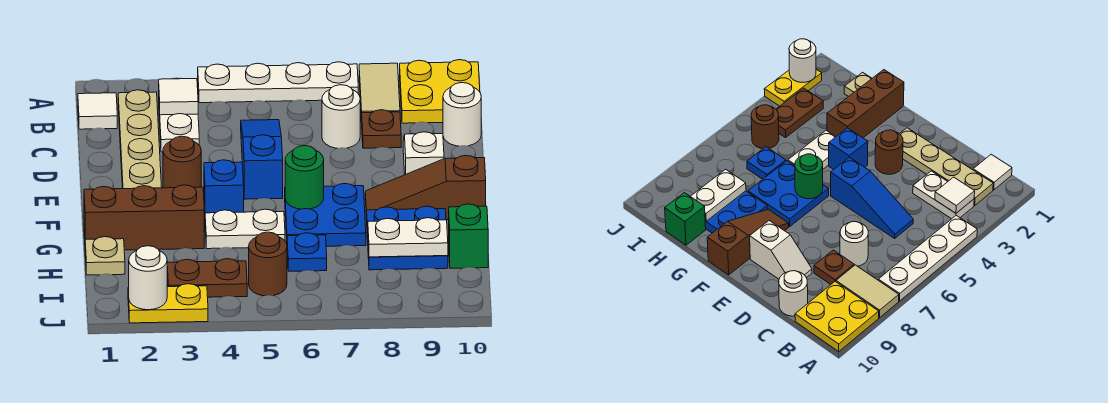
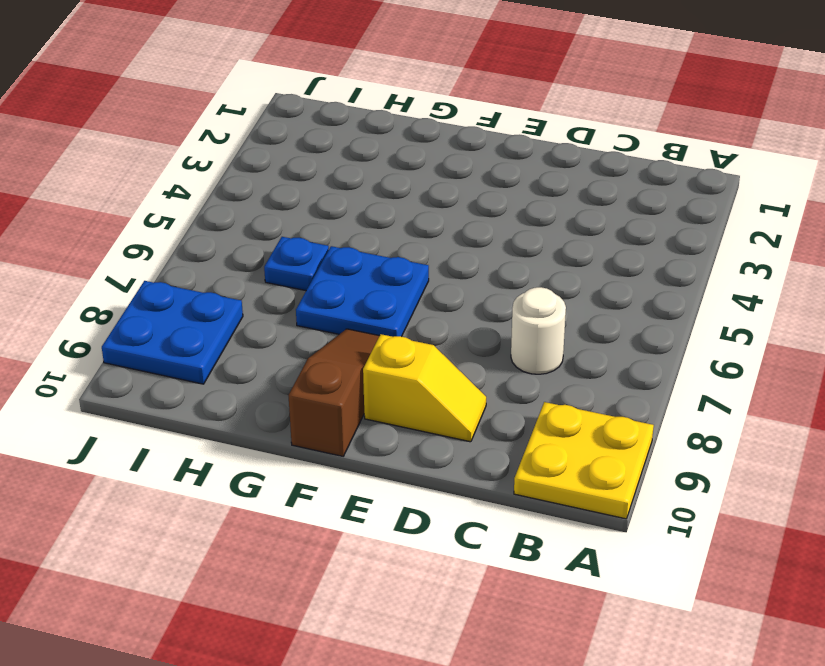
yellow slope D9:E9 level 1 top E -> white slope D9:E9 level 1 top E
blue plate I8:J9 level 1 -> blue plate G8:H9 level 1
none -> white plate A4:A7 level 1
none -> tan tile A8:B8 level 1
none -> white tile B1 level 1

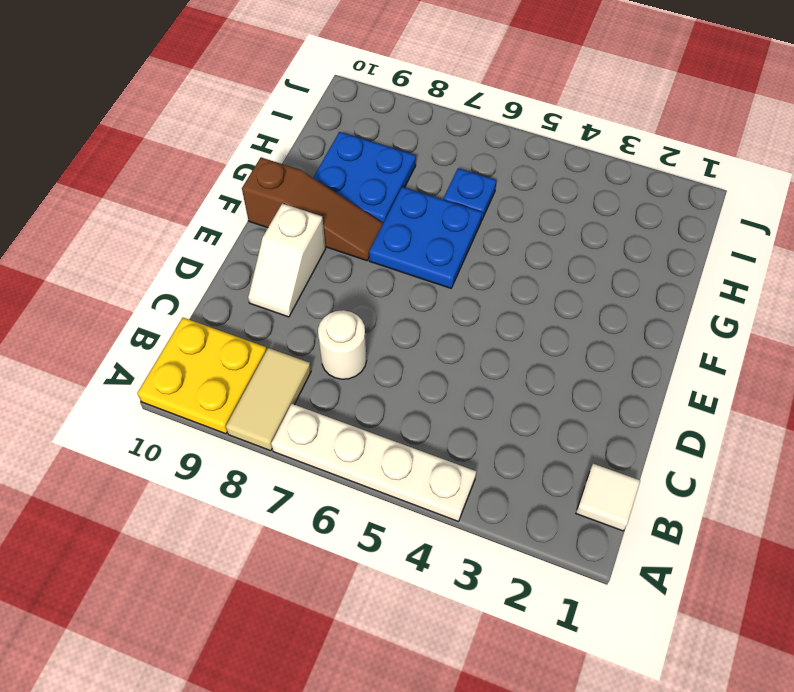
none -> tan plate B2:E2 level 1
none -> white plate B3:C3 level 1
none -> blue slope C5:E5 level 1 top E

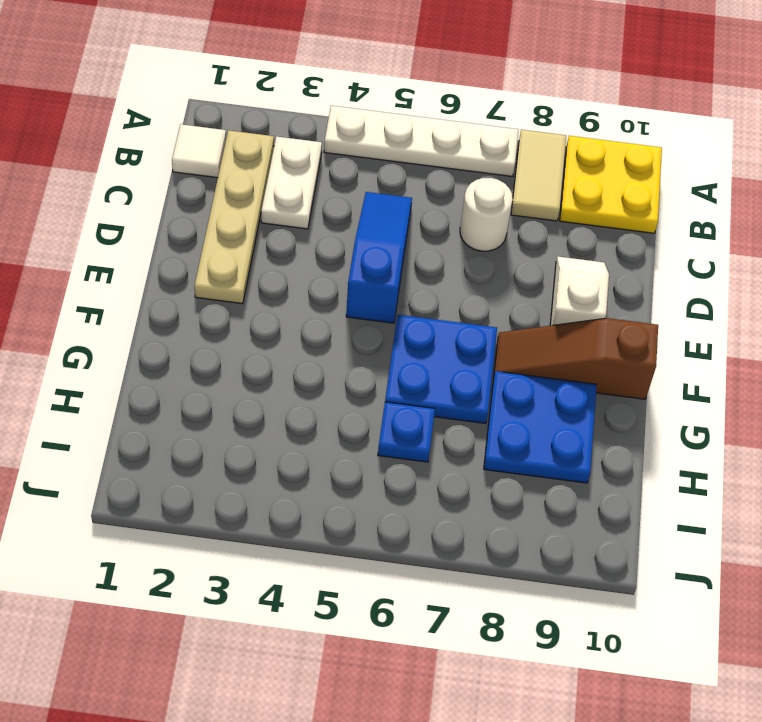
none -> brown plate C8 level 1
none -> white round brick C10 level 1
none -> brown round brick E3 level 1

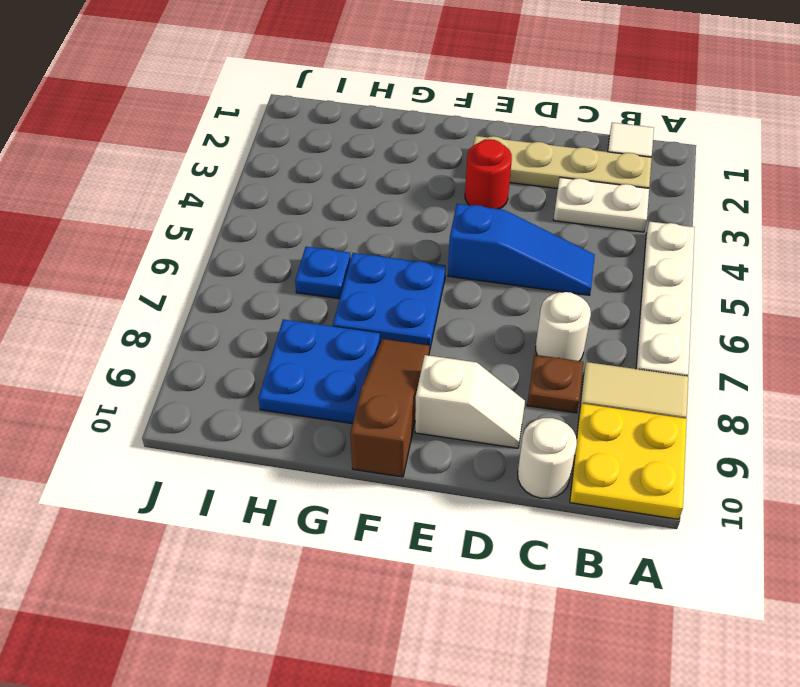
red round brick E3 level 1 -> brown round brick E3 level 1
none -> blue brick F4 level 1
none -> brown brick G1:G3 level 1
none -> white plate G4:G5 level 1

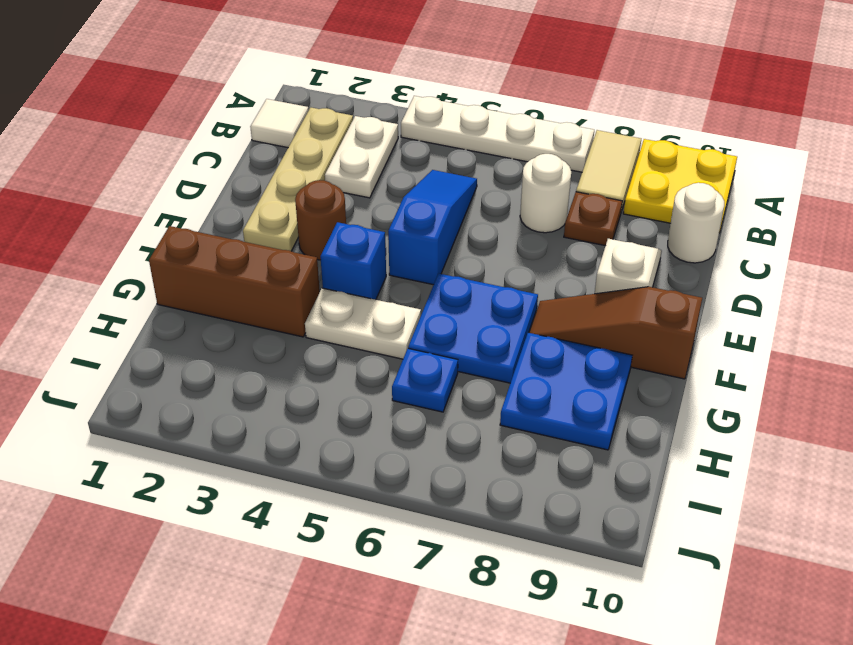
none -> tan plate H1 level 1
none -> green brick H10 level 1
none -> brown plate I3:I4 level 1

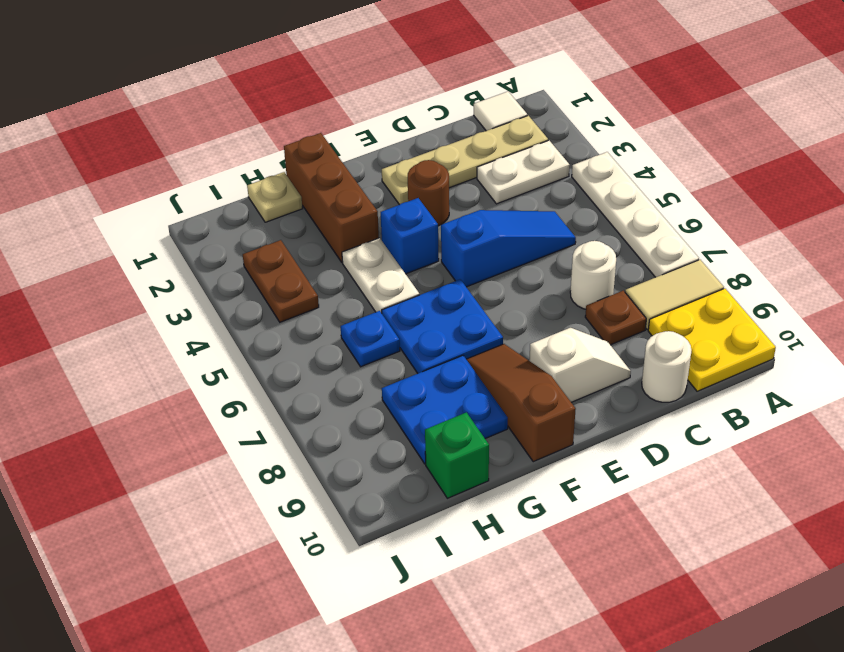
none -> brown round brick I5 level 1
none -> yellow plate J2:J3 level 1
none -> white tile B3 level 2

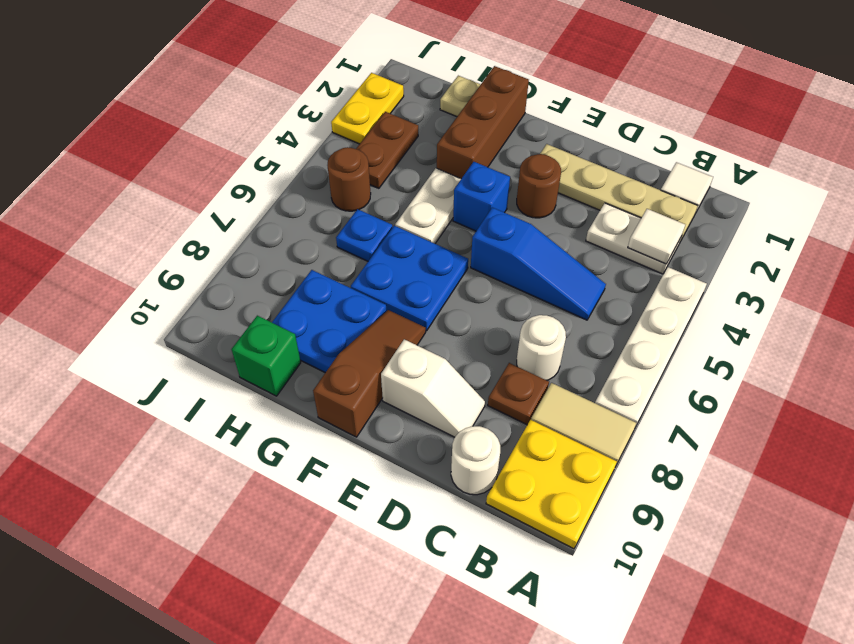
none -> green round brick F6 level 2
none -> white plate H8:H9 level 2
none -> white round brick J2 level 2

